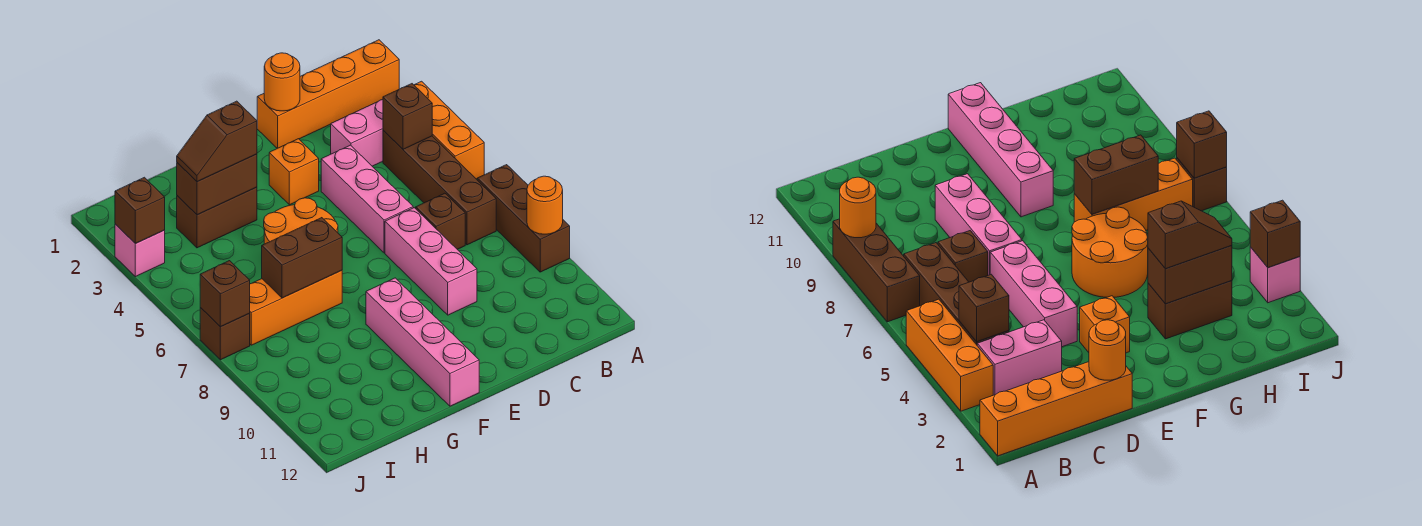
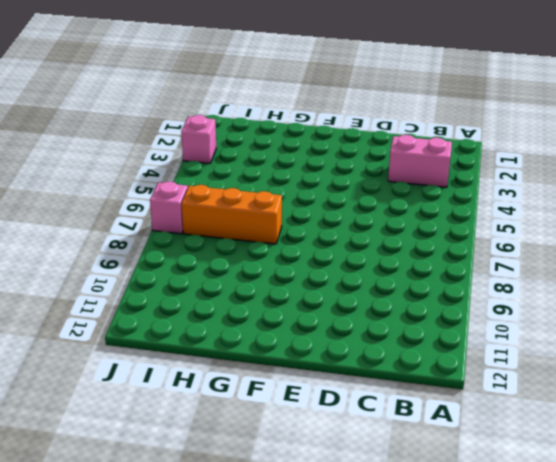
pink brick J7 level 1 -> brown brick J7 level 1
none -> orange brick A1:D1 level 1
none -> orange brick A3:A5 level 1
none -> brown brick A7:A9 level 1

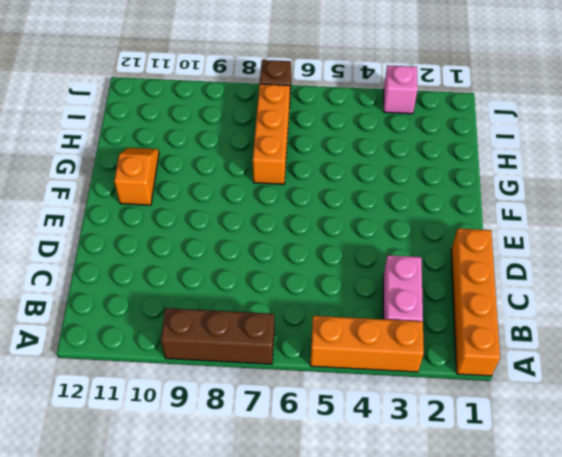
orange slope F11:G11 level 1 top F -> pink brick F9:F12 level 1
none -> brown brick B4:B7 level 1
none -> brown brick C7 level 1
none -> pink brick D4:D6 level 1

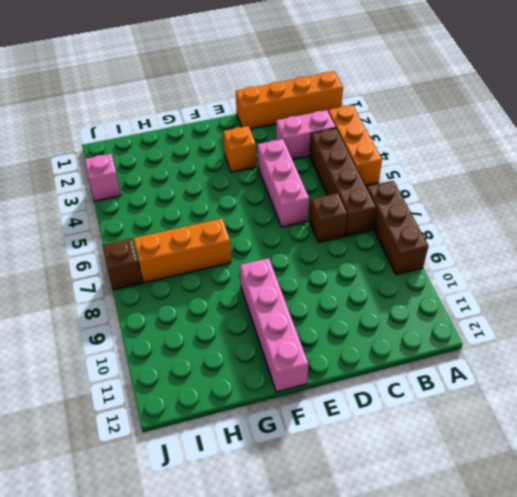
none -> pink brick D7:D9 level 1
none -> orange round brick F5:G6 level 1
none -> brown brick G3:H3 level 1

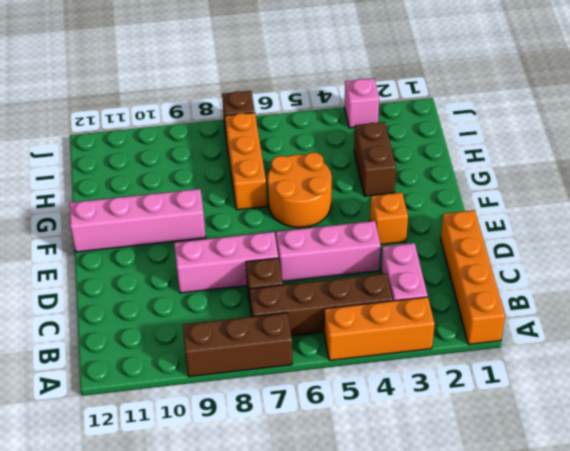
none -> orange round brick A9 level 2
none -> brown brick B4 level 2
none -> orange round brick D1 level 2

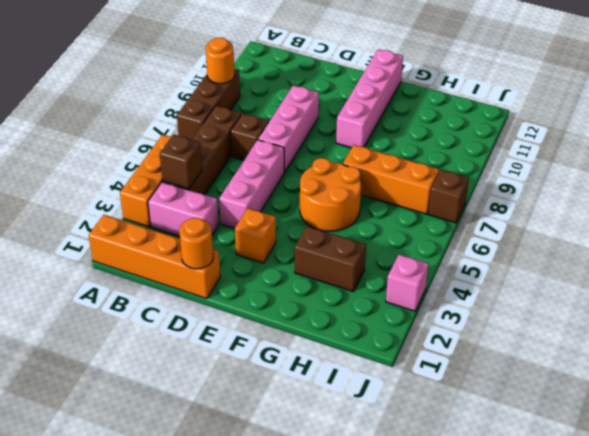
none -> brown brick G3:H3 level 2
none -> brown brick G7:H7 level 2
none -> brown brick J3 level 2

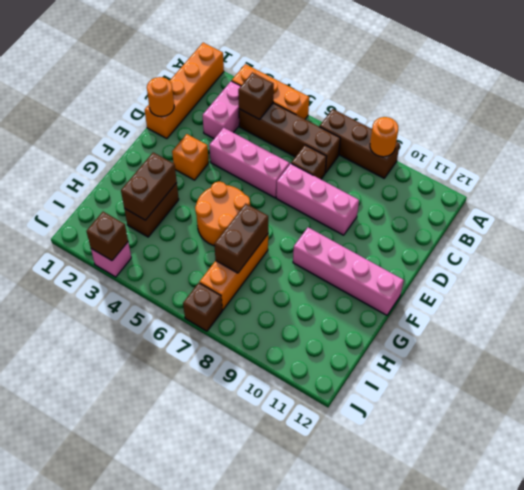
none -> brown brick J7 level 2
none -> brown slope G3:H3 level 3 top G

